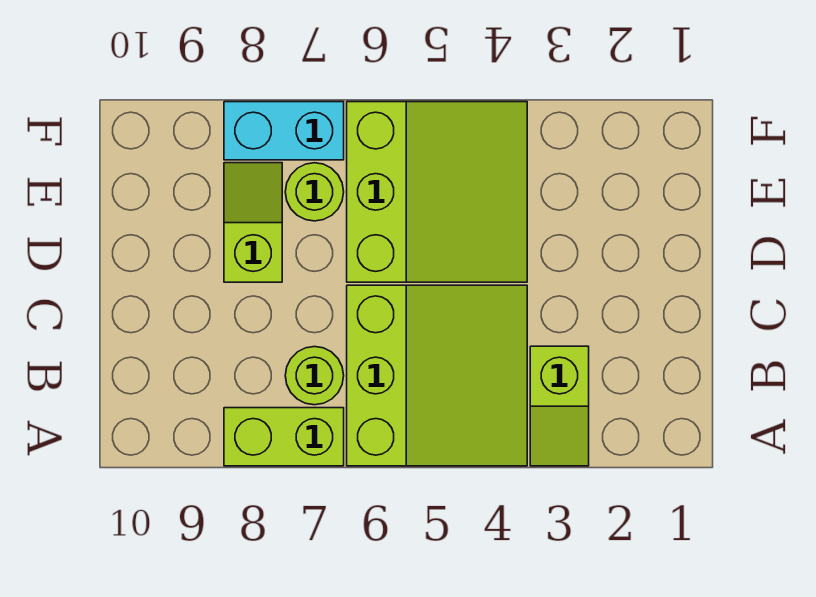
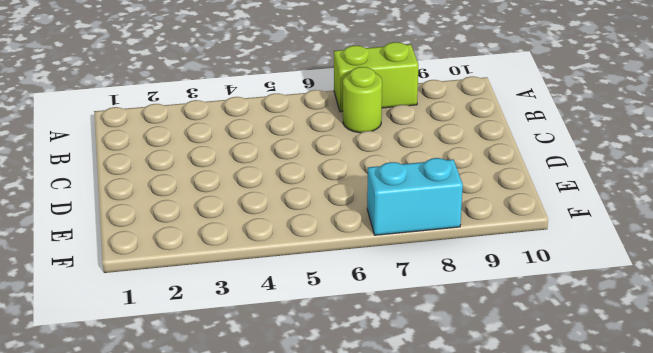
none -> lime slope A3:B3 level 1 top B
none -> lime slope A4:C6 level 1 top 6

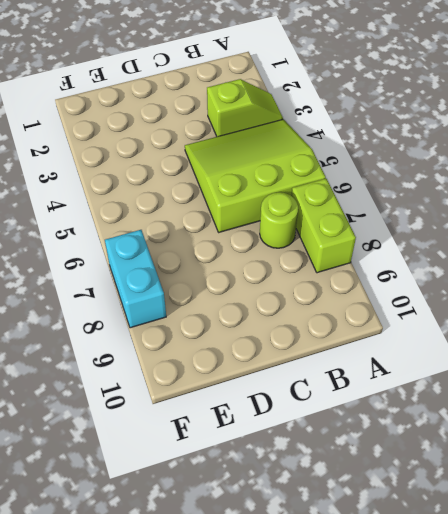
none -> lime slope D4:F6 level 1 top 6
none -> lime slope D8:E8 level 1 top D

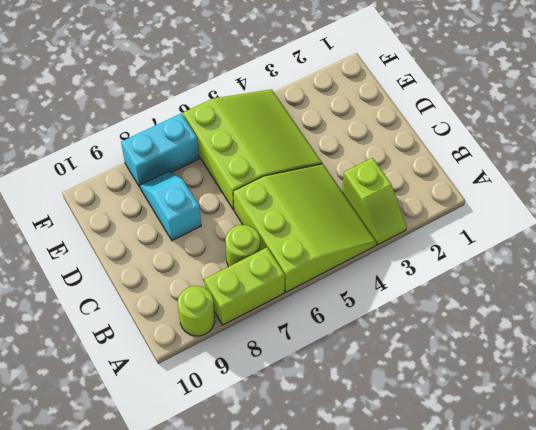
lime round brick A9 level 1 -> lime round brick E7 level 1
cyan slope D8:E8 level 1 top D -> lime slope D8:E8 level 1 top D

